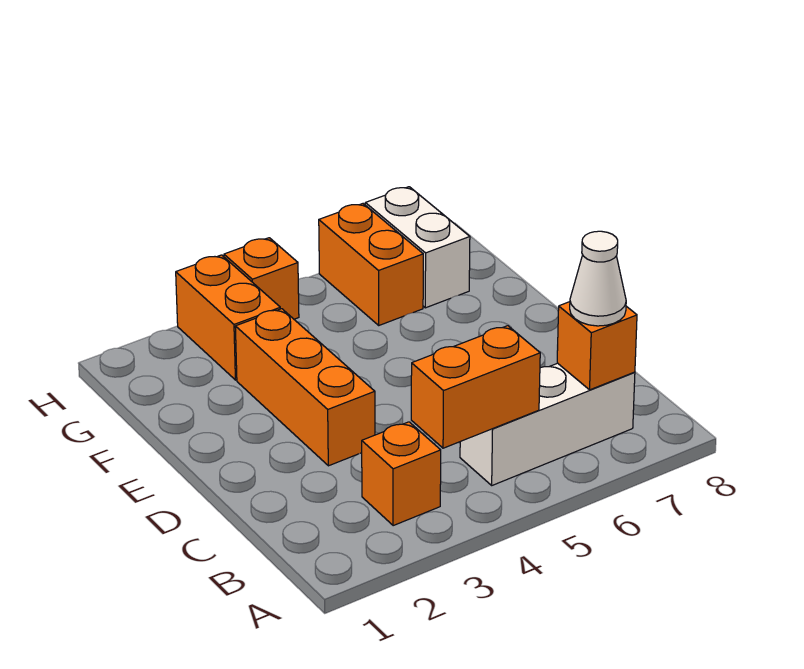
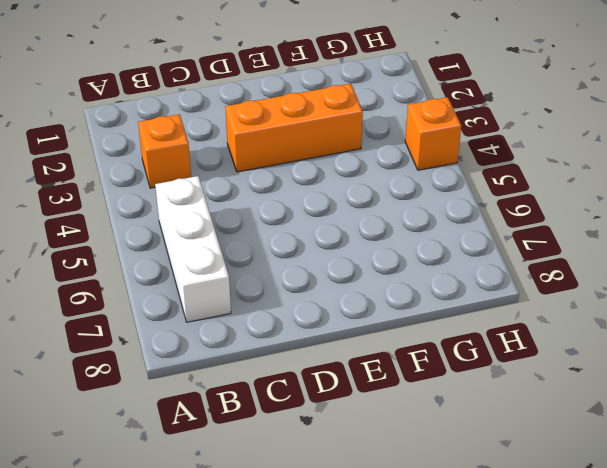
none -> orange brick G3:H3 level 1
none -> orange brick G6:H6 level 1

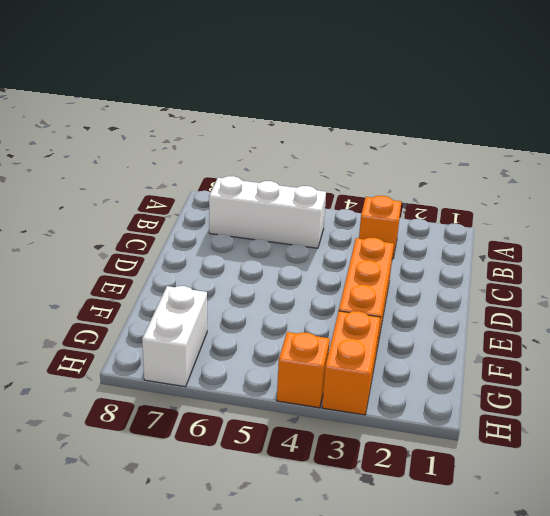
none -> orange brick G6:H6 level 1
none -> orange brick B4:B5 level 2

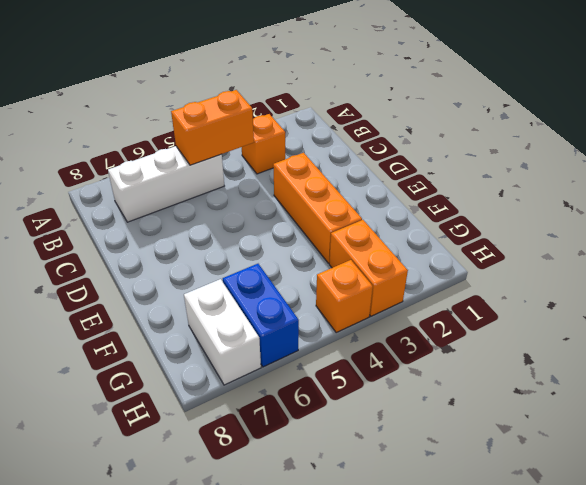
blue brick G6:H6 level 1 -> orange brick G6:H6 level 1
none -> orange brick B7 level 2
none -> white cone B7 level 3

